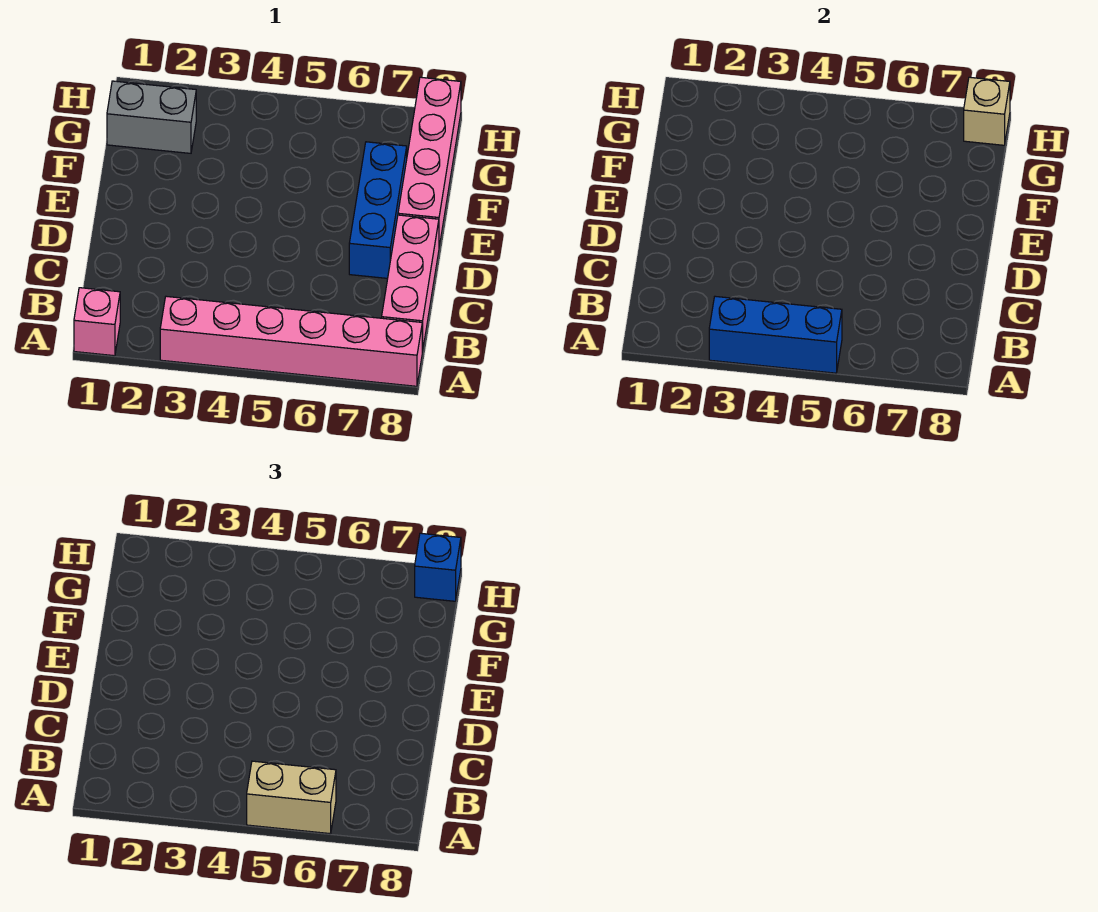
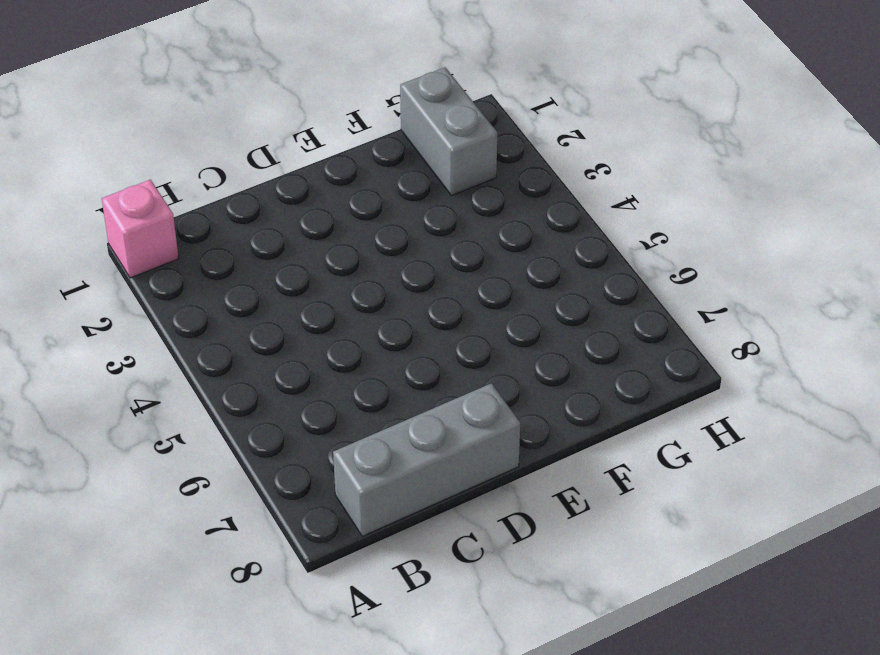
grey brick B8:D8 level 1 -> pink brick B8:D8 level 1
none -> pink brick A3:A8 level 1
none -> blue brick D7:F7 level 1

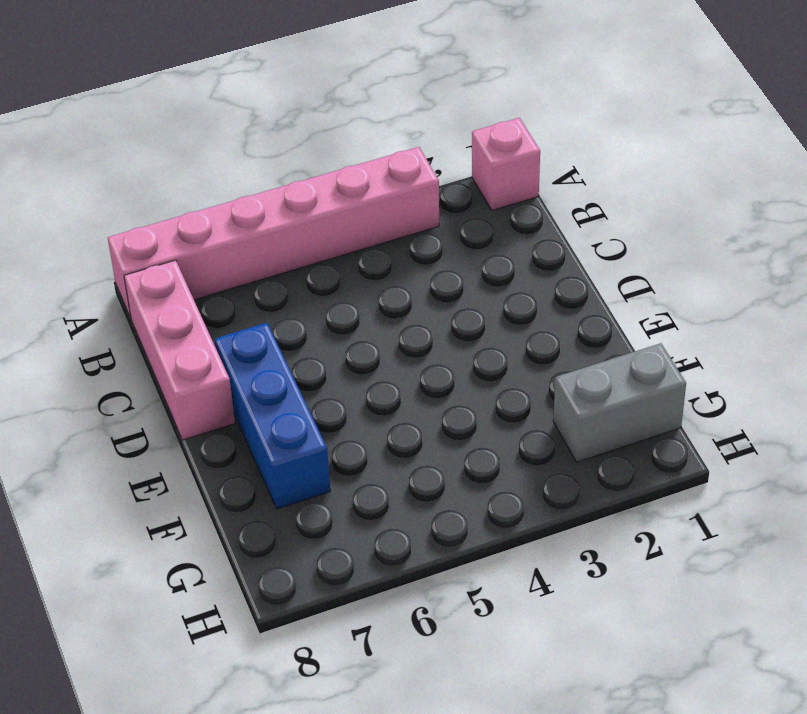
none -> pink brick E8:H8 level 1
none -> blue brick A3:A5 level 2

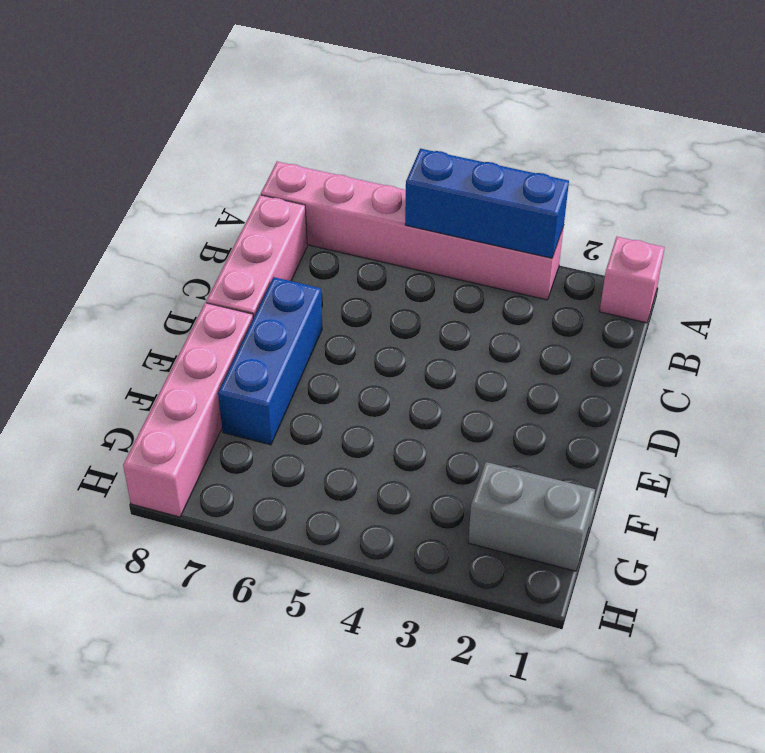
none -> tan brick H8 level 2
none -> tan brick A5:A6 level 3

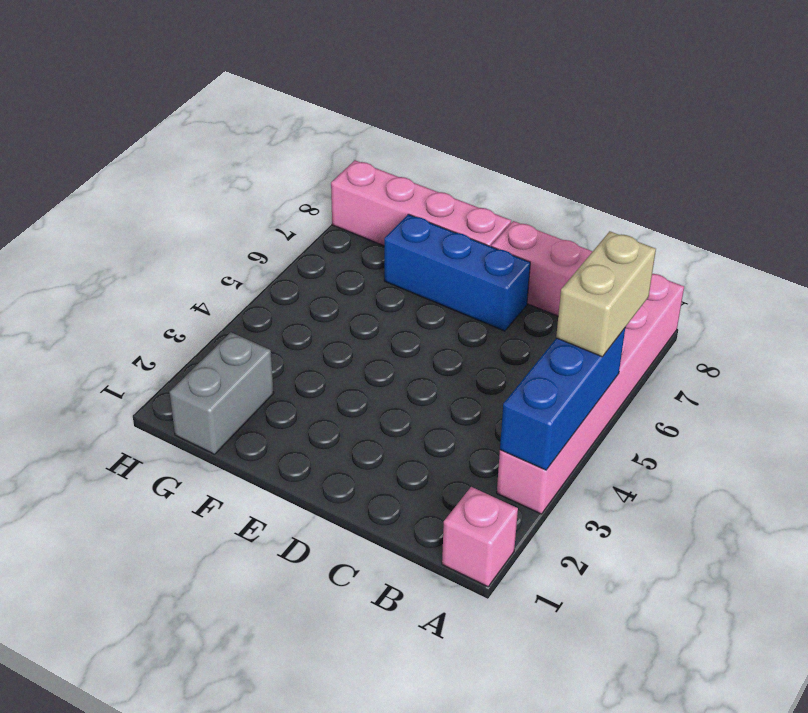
none -> tan brick H8 level 2
none -> blue brick H8 level 3

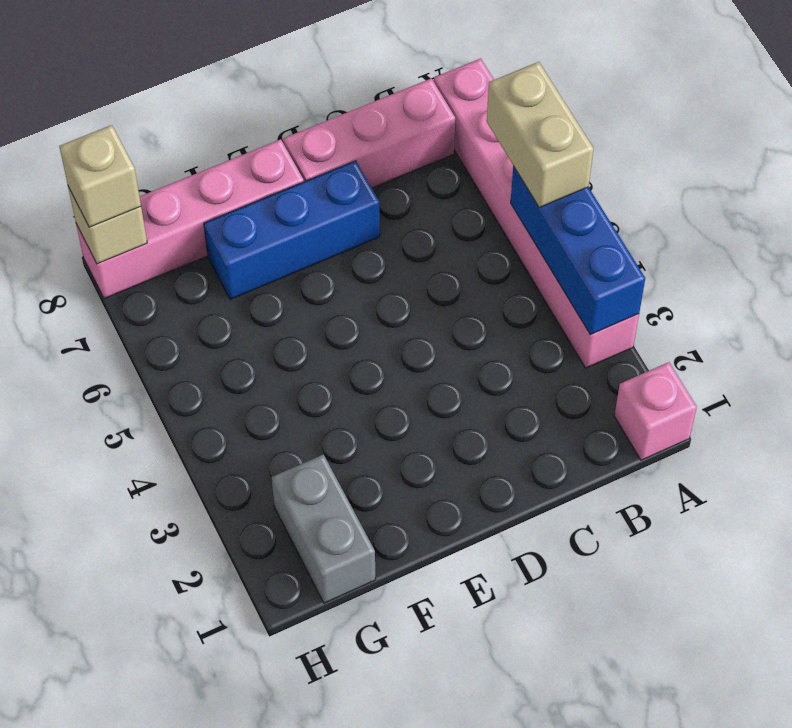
tan brick H8 level 3 -> blue brick H8 level 3

